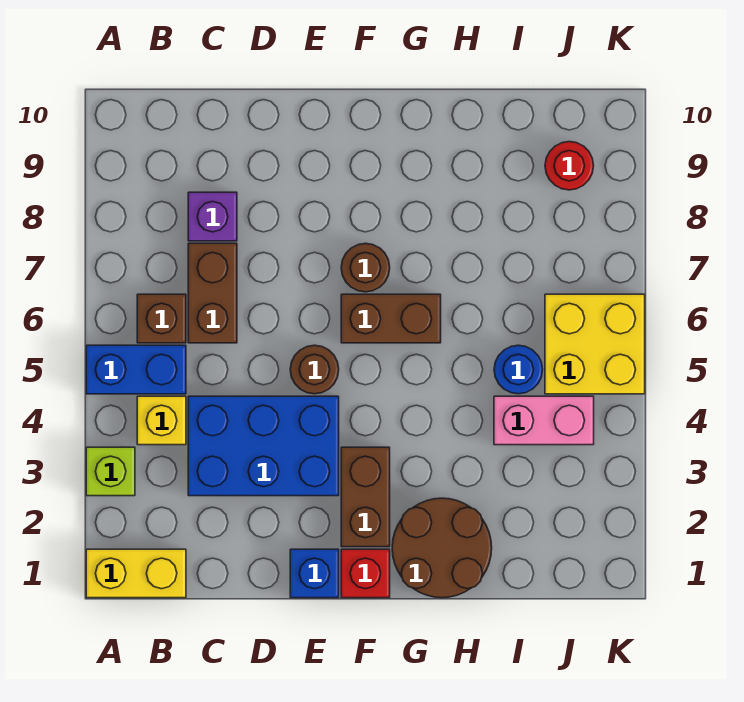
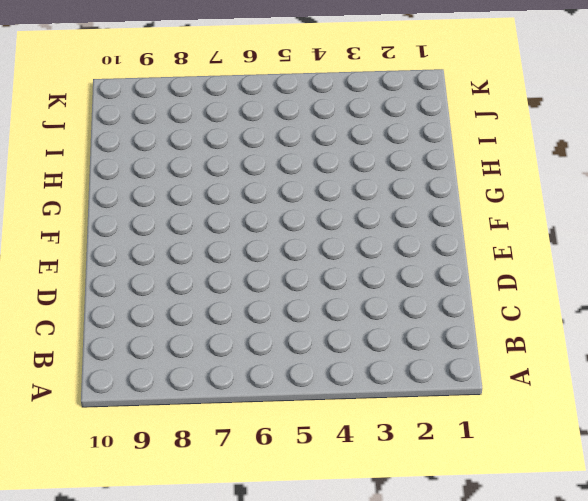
none -> yellow brick A1:B1 level 1
none -> lime brick A3 level 1
none -> blue brick A5:B5 level 1

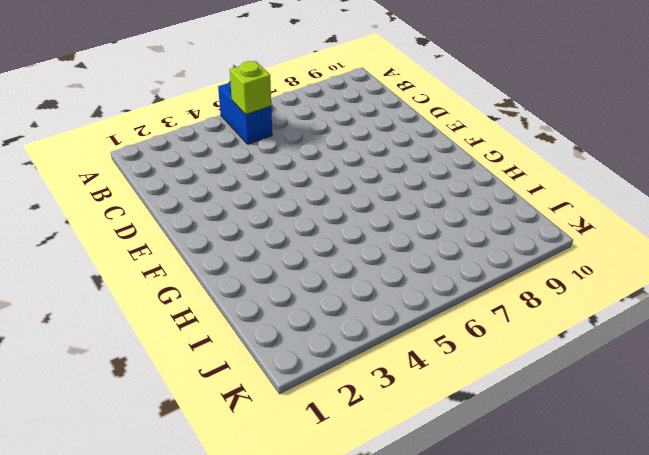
lime brick B5 level 2 -> lime brick A3 level 1
none -> yellow brick A1:B1 level 1
none -> yellow brick B4 level 1
none -> brown brick B6 level 1

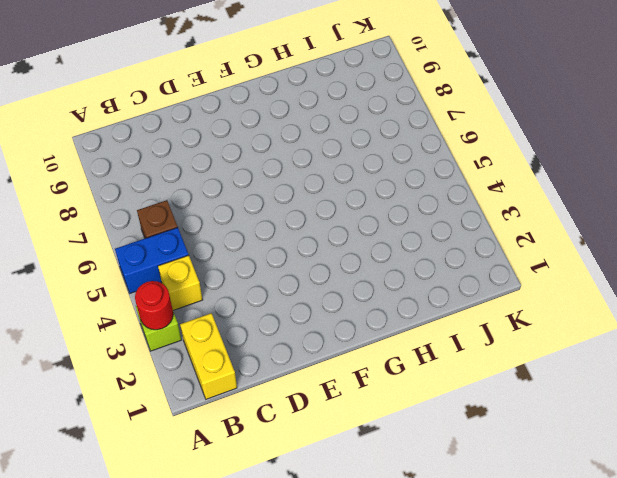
red round brick A3 level 2 -> red round brick J9 level 1
yellow brick B1:B2 level 1 -> yellow brick A1:B1 level 1
none -> blue brick C3:E4 level 1
none -> brown brick C6:C7 level 1
none -> purple brick C8 level 1

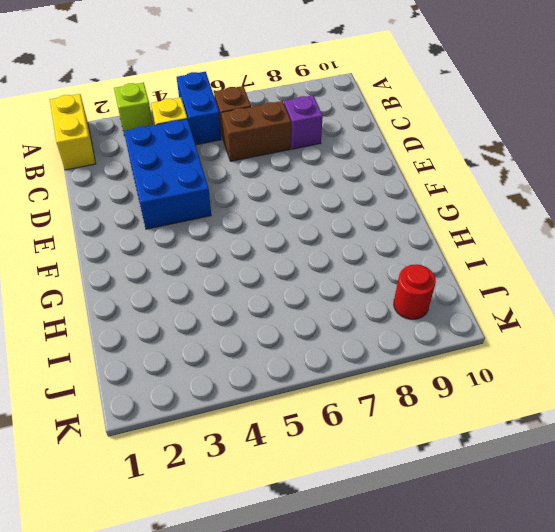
none -> blue brick E1 level 1
none -> brown round brick E5 level 1
none -> red brick F1 level 1

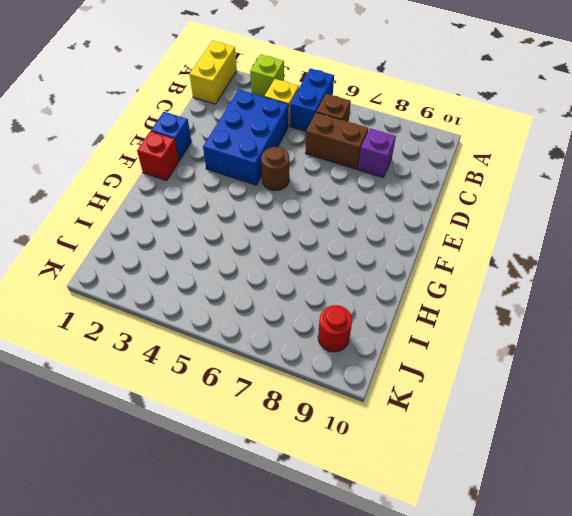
none -> brown brick F2:F3 level 1
none -> brown brick F6:G6 level 1
none -> brown round brick F7 level 1

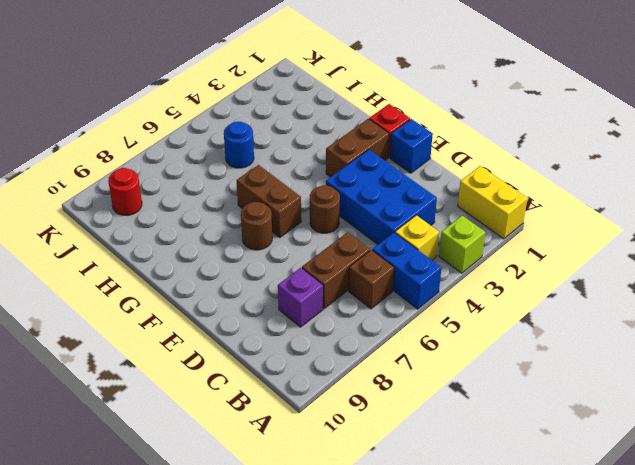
none -> brown round brick G1:H2 level 1
none -> pink brick I4:J4 level 1
none -> yellow brick J5:K6 level 1

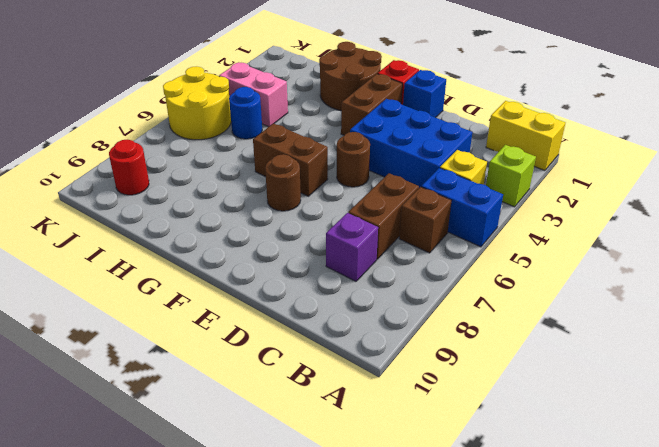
yellow round brick J5:K6 level 1 -> yellow brick J5:K6 level 1

